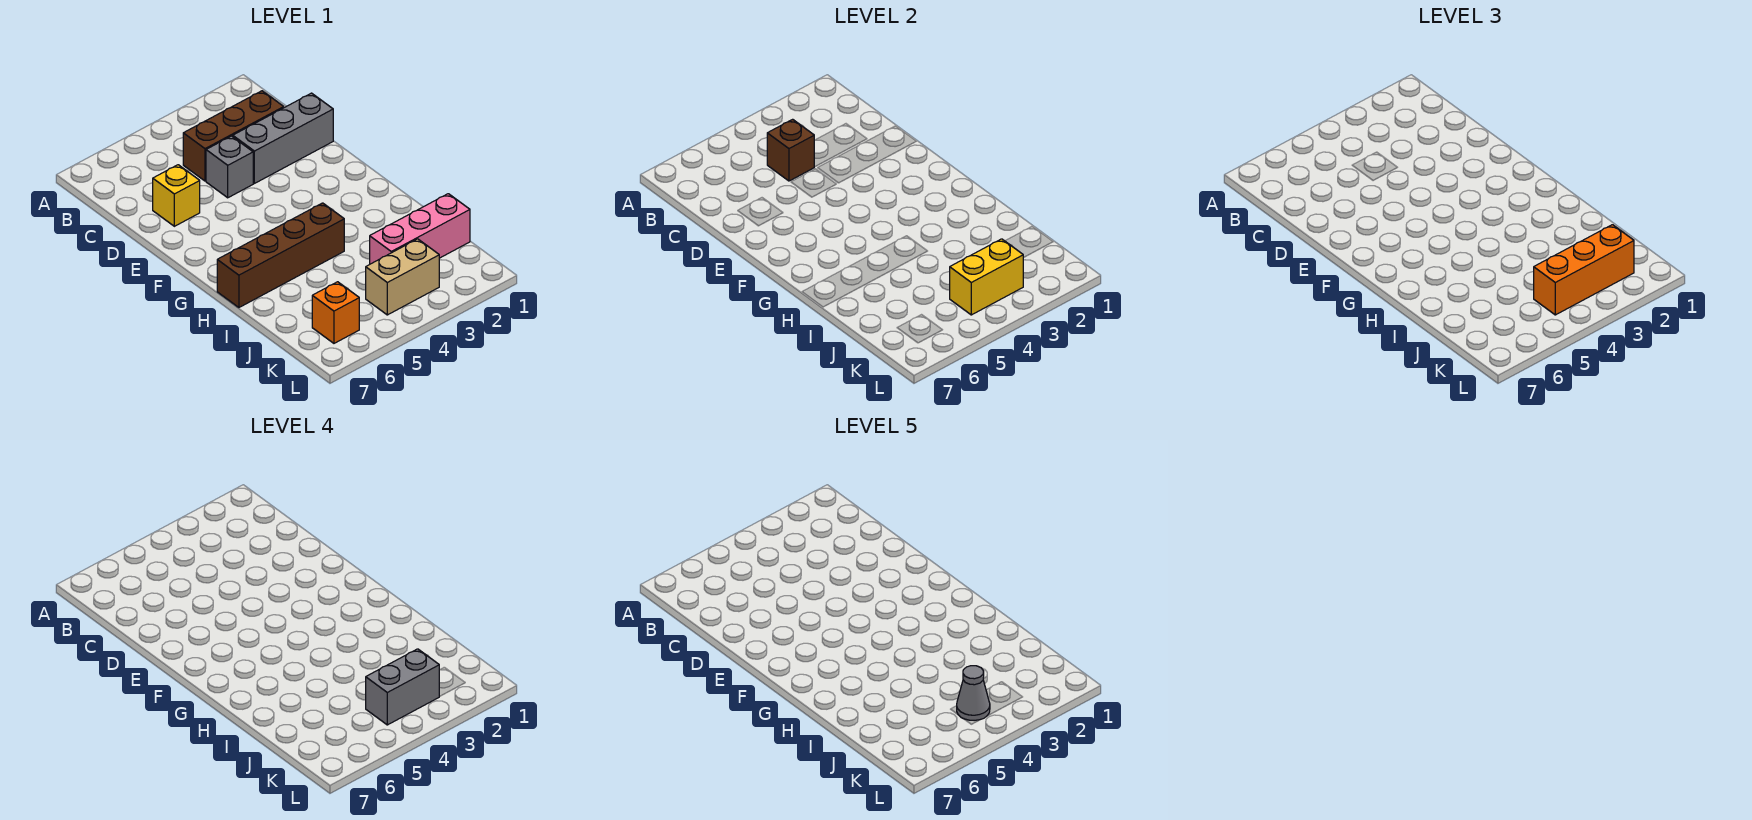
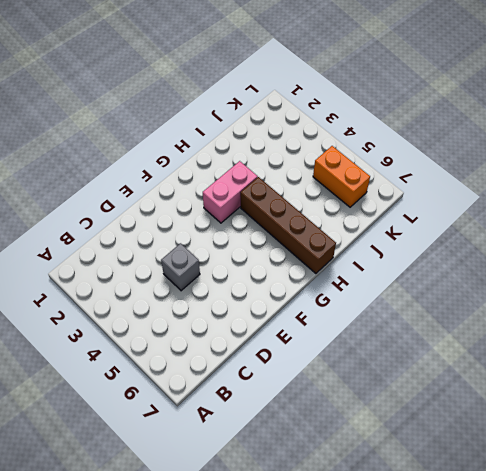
pink brick G3:H3 level 1 -> none
orange brick K5:K6 level 1 -> orange brick K6 level 1
none -> brown brick C2:C4 level 1
none -> grey brick D1:D3 level 1
none -> yellow brick D6 level 1

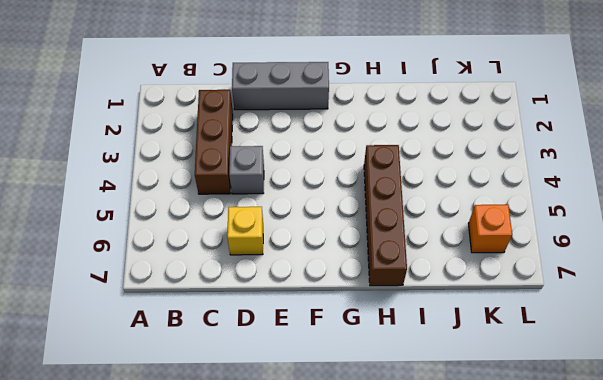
grey brick D1:F1 level 1 -> grey brick D1:D3 level 1
none -> pink brick J1:J3 level 1
none -> tan brick K3:K4 level 1
none -> brown brick C4 level 2

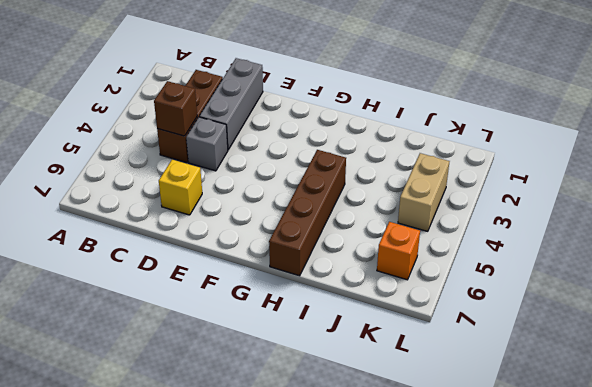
none -> pink brick J1:J3 level 1
none -> yellow brick K3:K4 level 2
none -> orange brick K2:K4 level 3

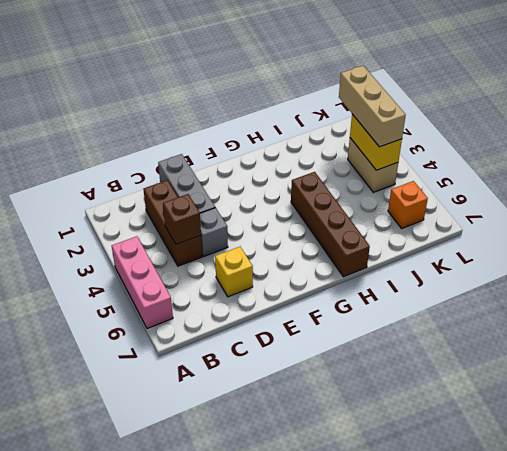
pink brick A4:A6 level 1 -> pink brick J1:J3 level 1
tan brick K2:K4 level 3 -> orange brick K2:K4 level 3
none -> grey brick K3:K4 level 4
none -> grey cone K4 level 5

